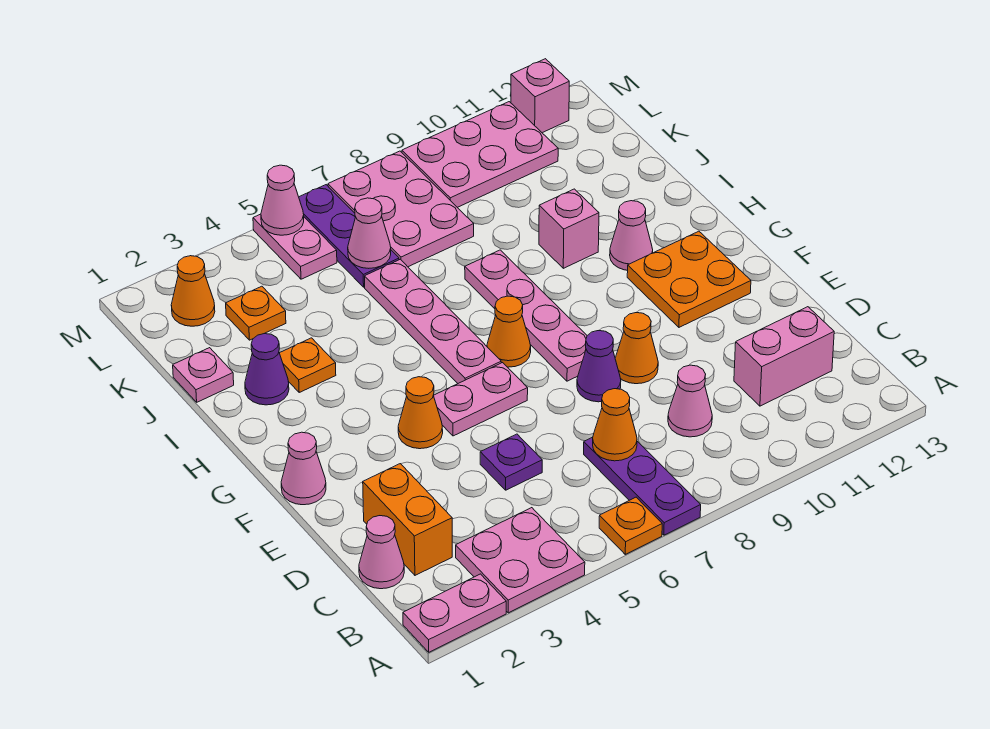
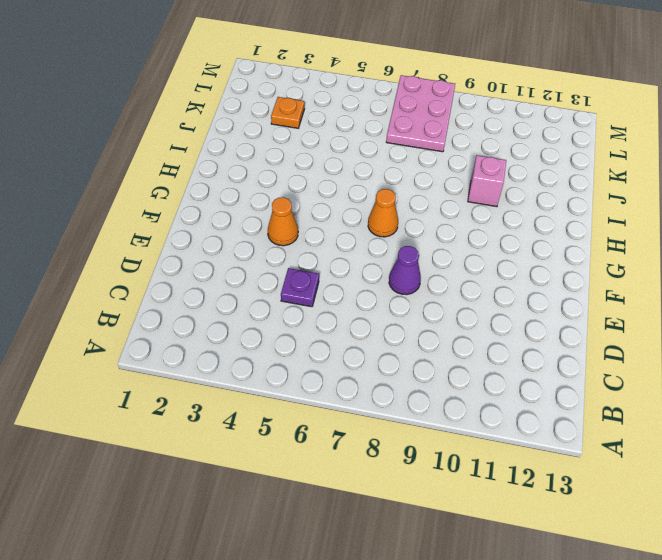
none -> pink plate A1:A2 level 1
none -> pink plate A3:B4 level 1
none -> orange plate A6 level 1
none -> purple plate A7:C7 level 1

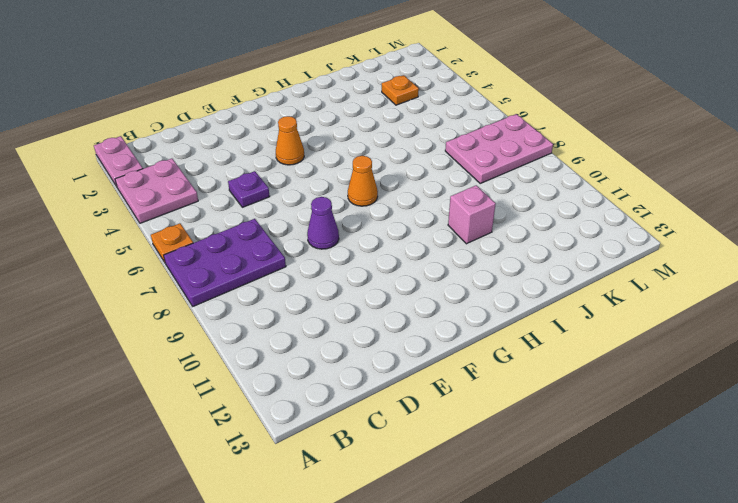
purple plate A7:C8 level 1 -> purple plate A7:C7 level 1
none -> pink cone C1 level 1
none -> orange brick C2:D2 level 1
none -> pink cone C9 level 1
none -> pink brick C11:C12 level 1

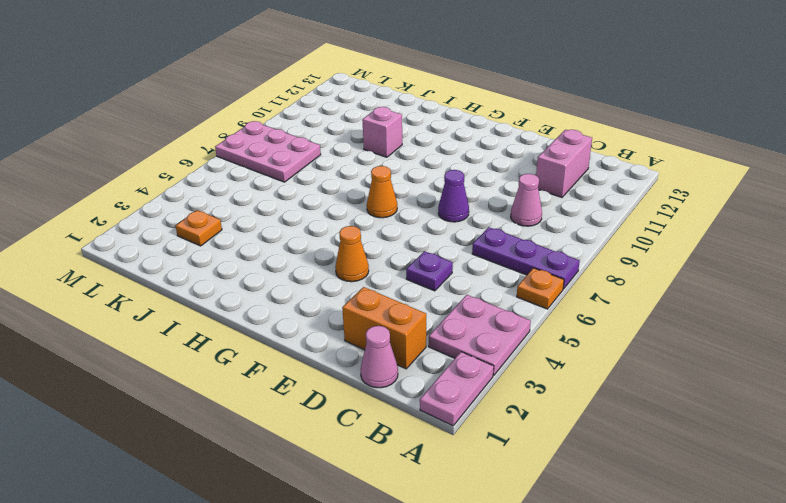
none -> orange cone E9 level 1
none -> pink cone F1 level 1
none -> pink plate F5:F6 level 1
none -> pink plate F8:I8 level 1

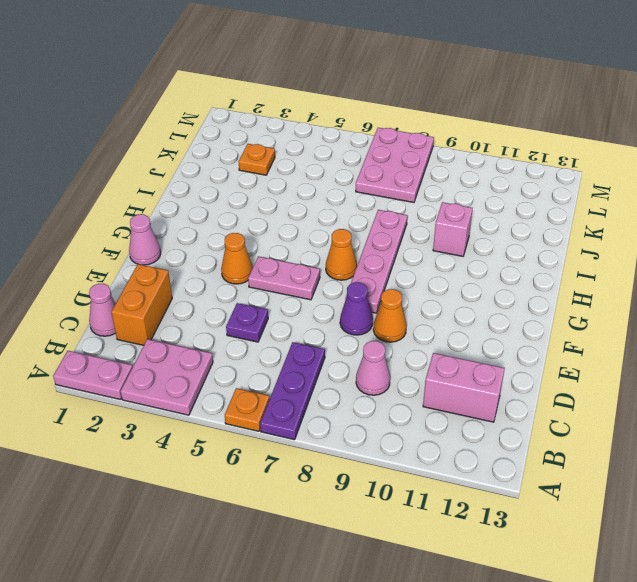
none -> orange plate F11:G12 level 1
none -> pink plate G6:J6 level 1
none -> pink cone H11 level 1
none -> purple cone I2 level 1

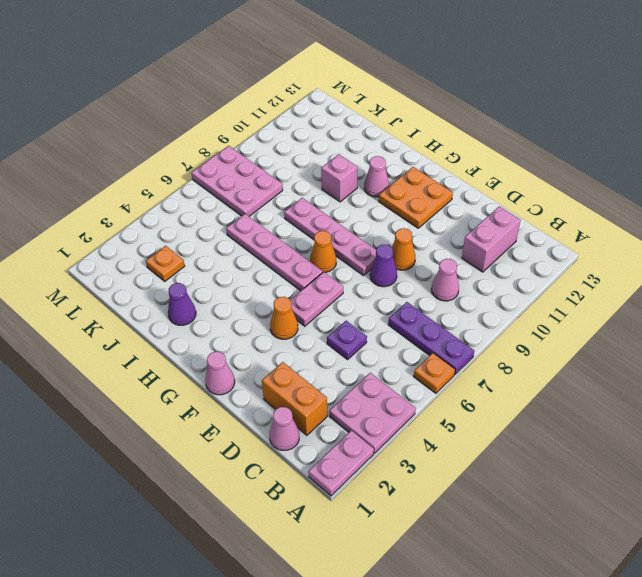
none -> orange plate I3 level 1
none -> pink plate J1 level 1
none -> purple plate K6:M6 level 1
none -> orange cone L2 level 1

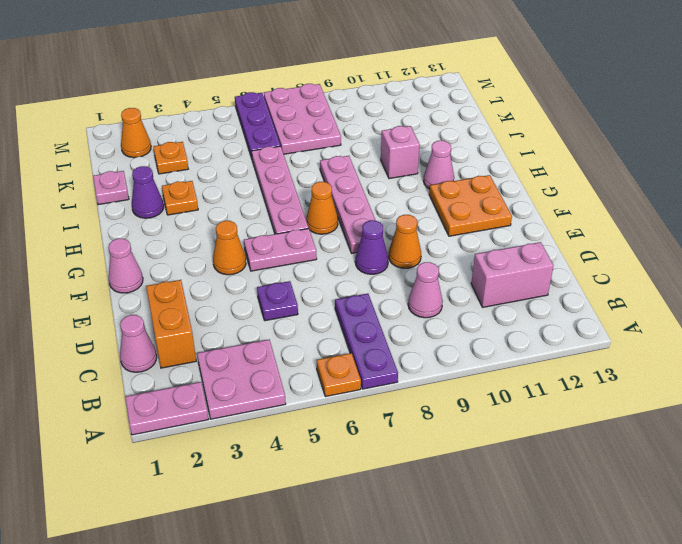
none -> pink plate L5:M5 level 1
none -> pink plate L9:M11 level 1
none -> pink brick M12 level 1
none -> orange cone C7 level 2

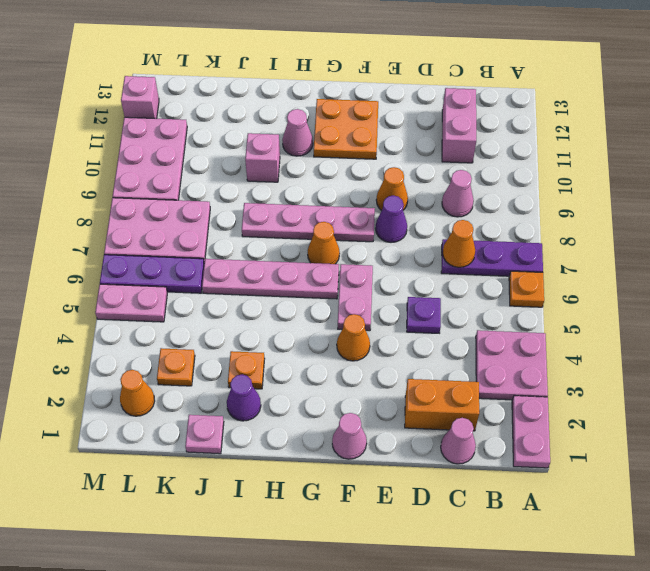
none -> pink cone K6 level 2
none -> pink cone M5 level 2

